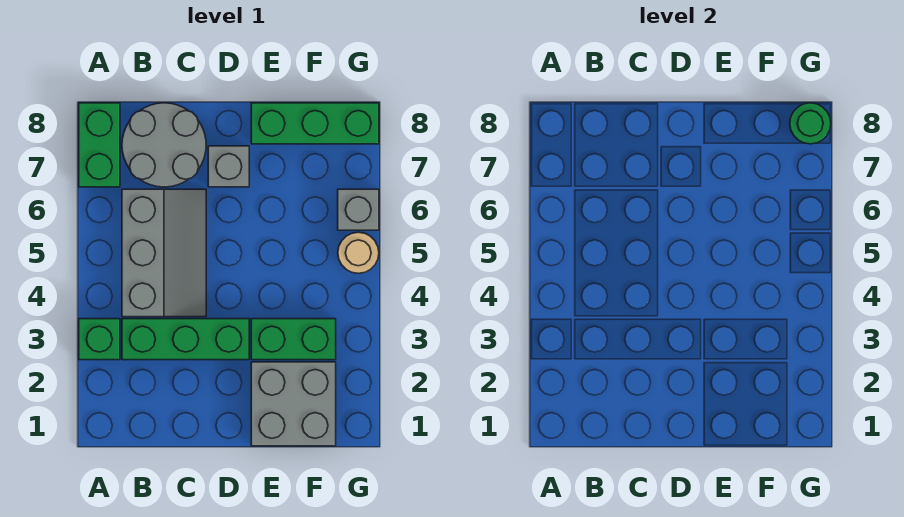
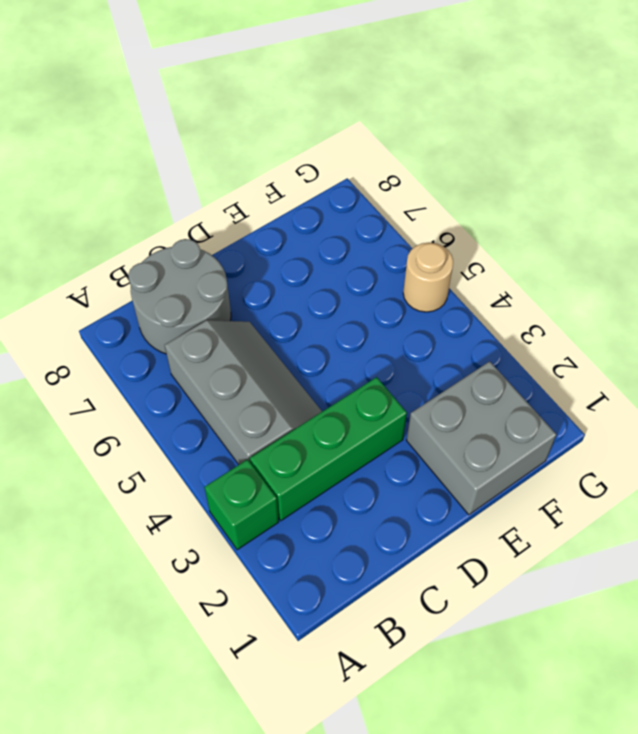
none -> green brick A7:A8 level 1
none -> grey brick D7 level 1
none -> green brick E3:F3 level 1

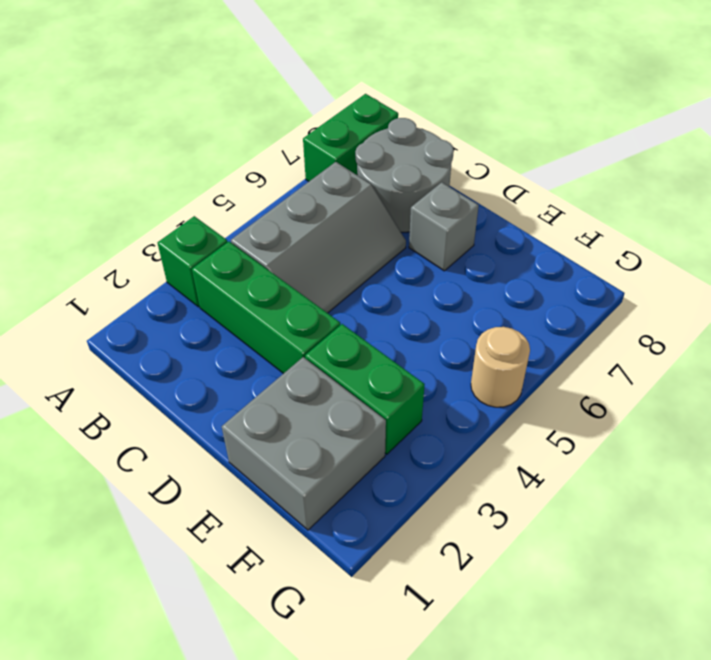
none -> green brick E8:G8 level 1
none -> grey brick G6 level 1
none -> green round brick G8 level 2

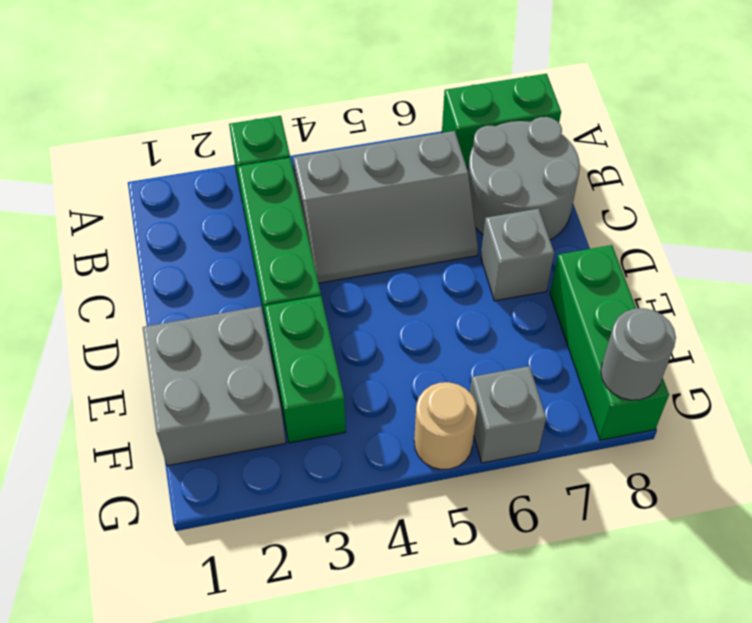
grey round brick G8 level 2 -> green round brick G8 level 2

